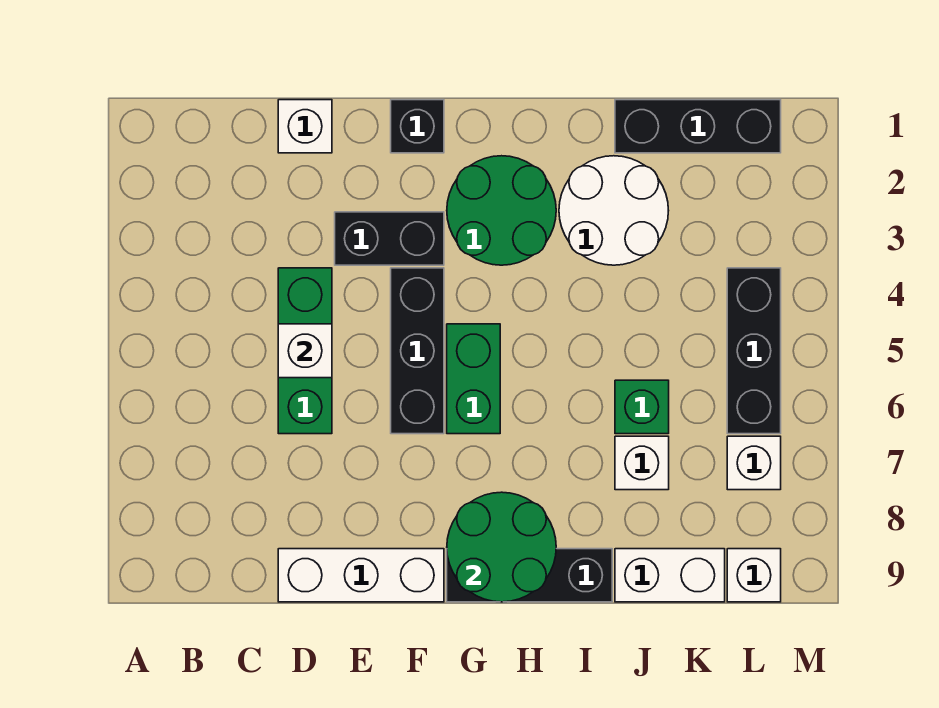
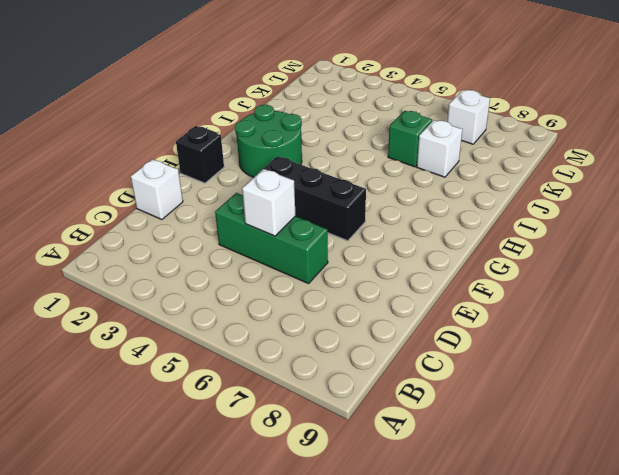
none -> white brick D9:F9 level 1
none -> black brick E3:F3 level 1
none -> green brick G5:G6 level 1

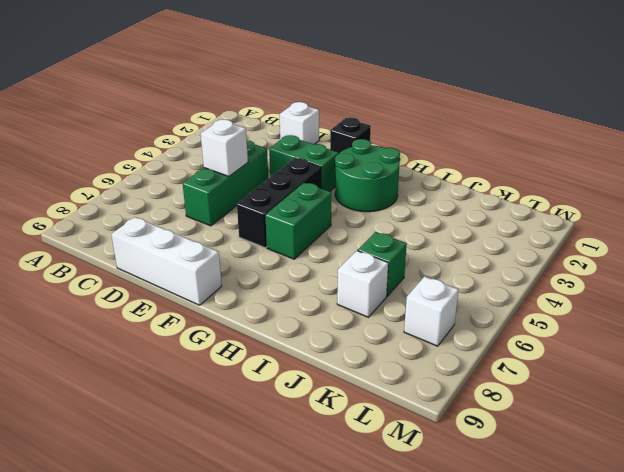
green brick E3:F3 level 1 -> black brick E3:F3 level 1
none -> black brick G9:I9 level 1
none -> white round brick I2:J3 level 1
none -> black brick J1:L1 level 1

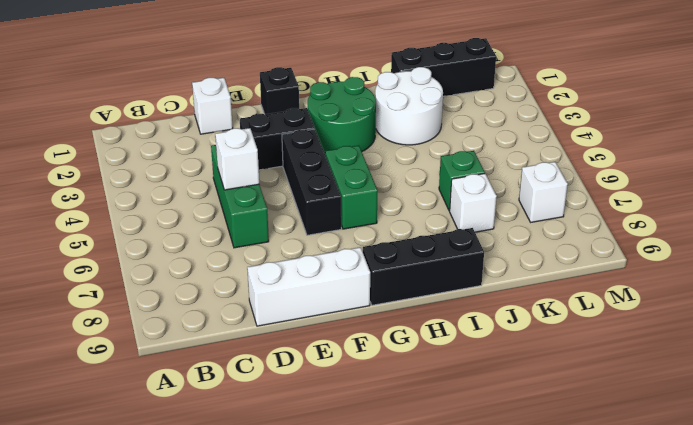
none -> white brick J9:K9 level 1
none -> black brick L4:L6 level 1
none -> white brick L9 level 1

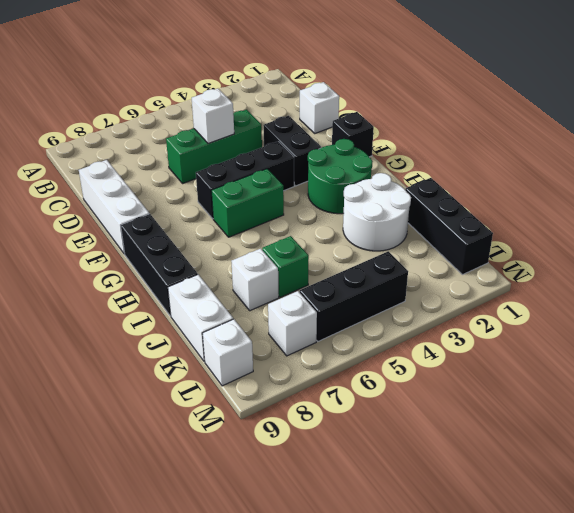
none -> green round brick G8:H9 level 2

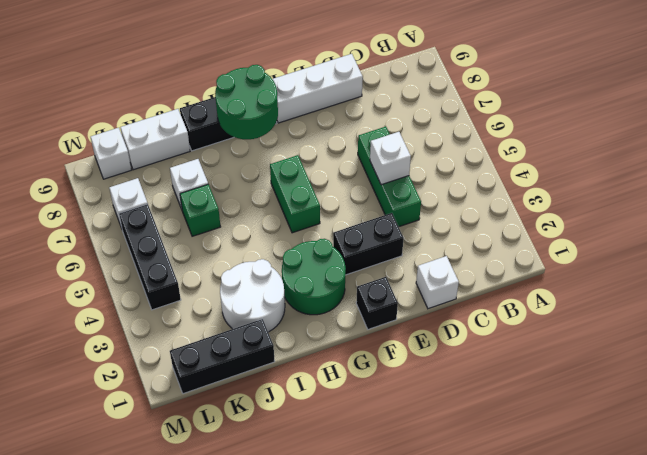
none -> black brick F4:F6 level 1

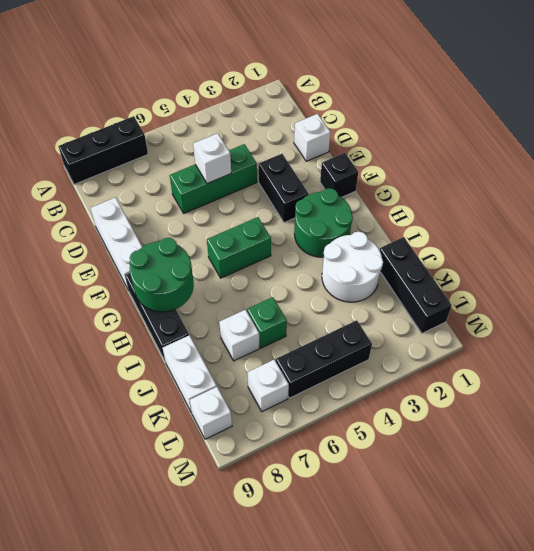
black brick A7:A9 level 1 -> black brick F4:F6 level 1

